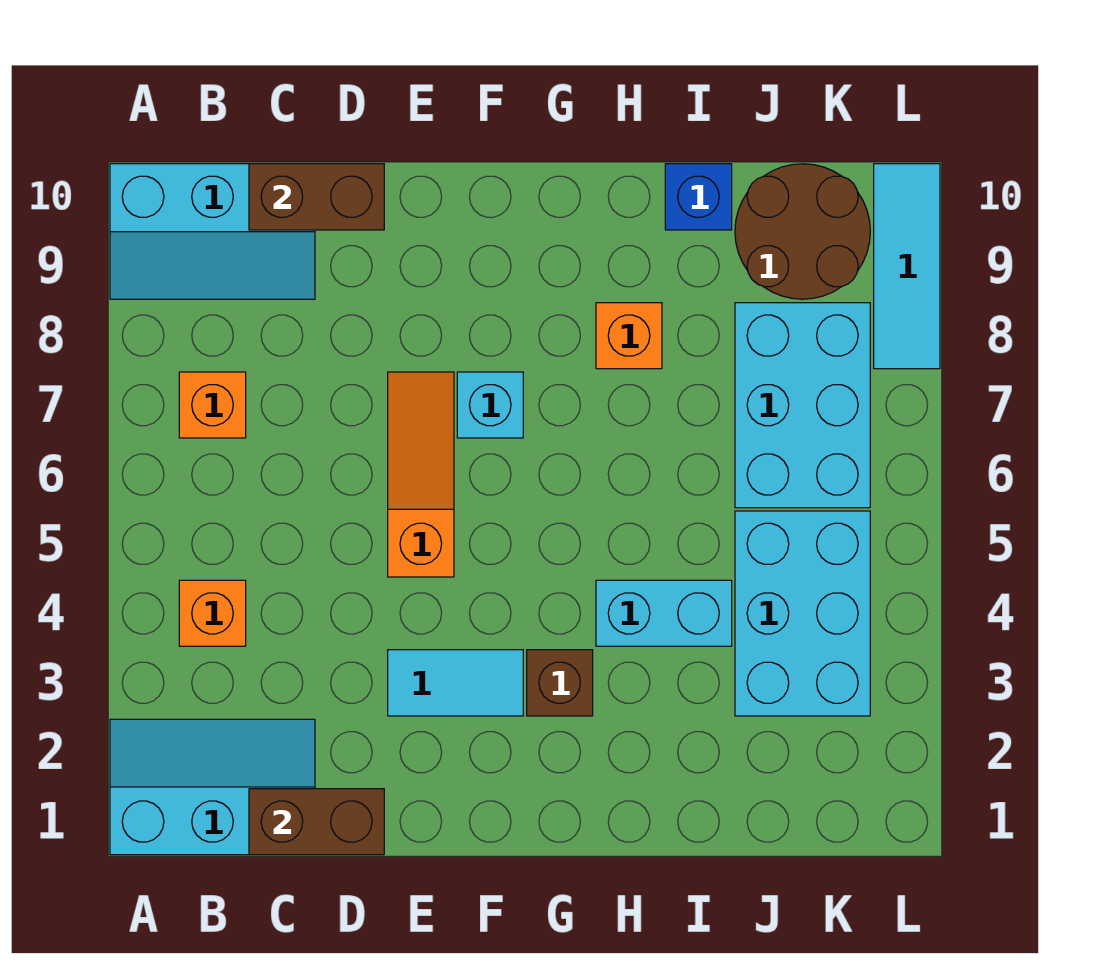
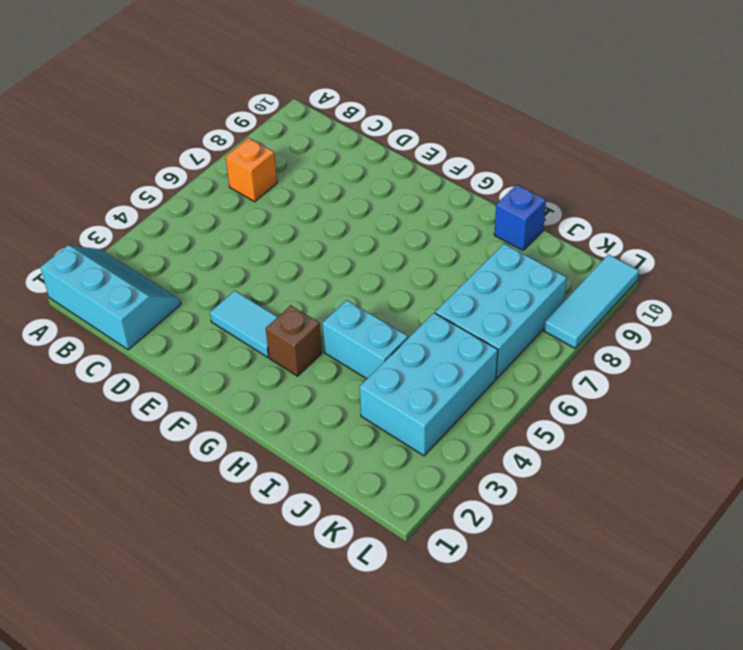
none -> cyan slope A9:C10 level 1 top 10
none -> orange brick B4 level 1
none -> orange slope E5:E7 level 1 top 5

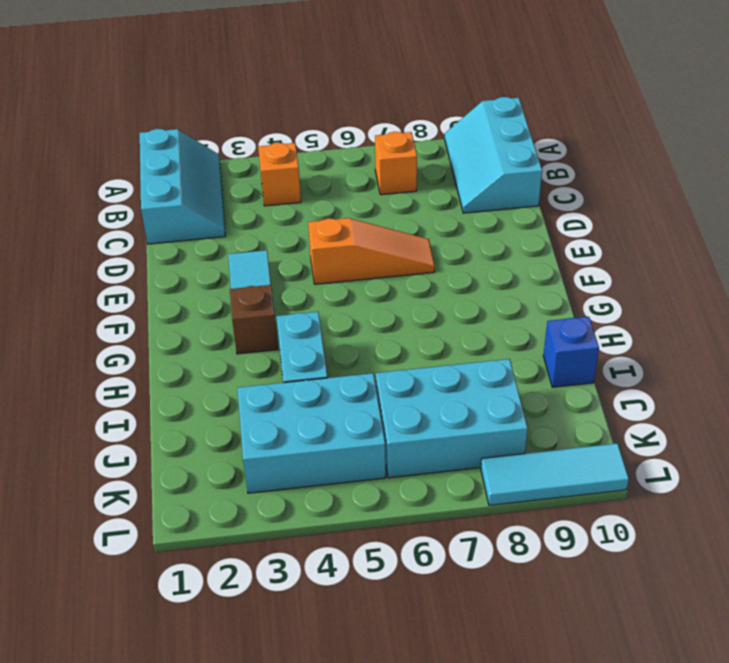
none -> cyan brick F7 level 1
none -> orange brick H8 level 1
none -> brown round brick J9:K10 level 1

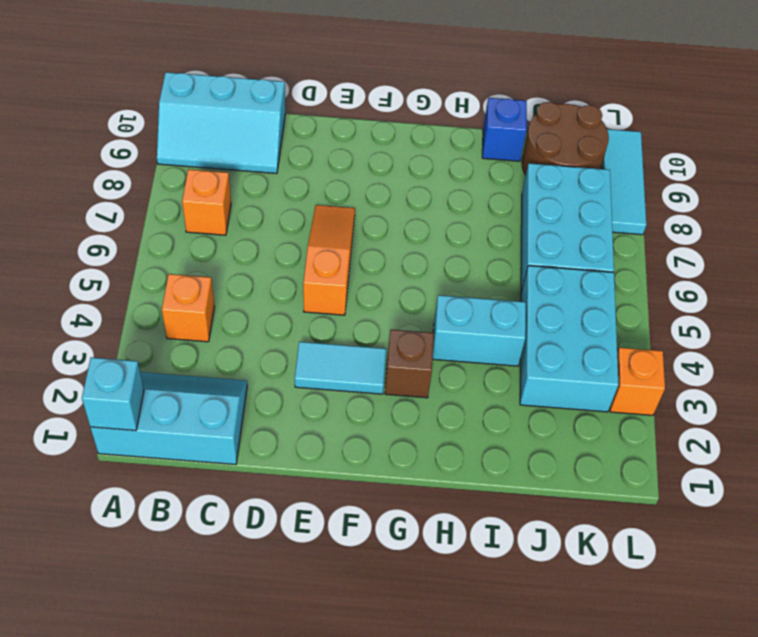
cyan brick A1 level 2 -> cyan brick F7 level 1
orange brick L3 level 1 -> orange brick H8 level 1
none -> brown brick C1:D1 level 2
none -> brown brick C10:D10 level 2

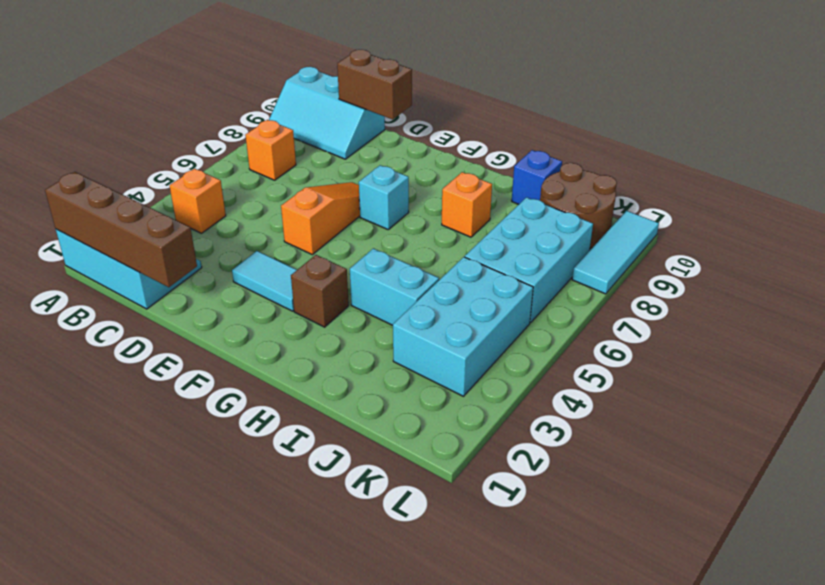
brown brick A1:D1 level 2 -> brown brick C1:D1 level 2

